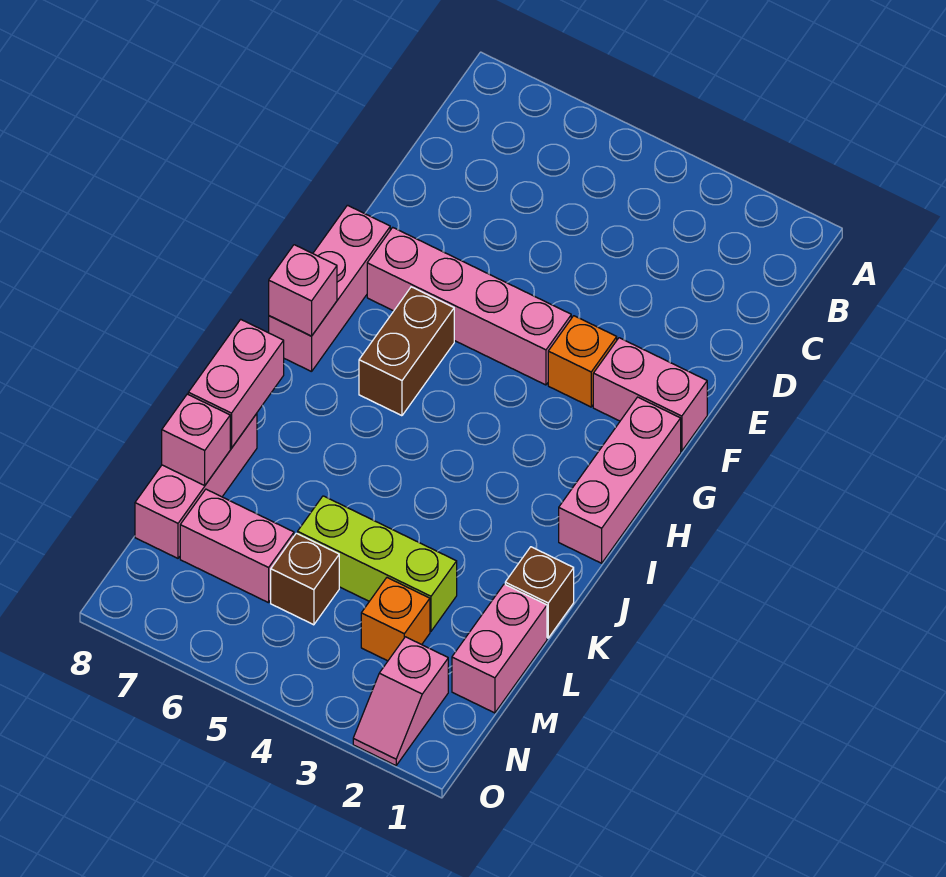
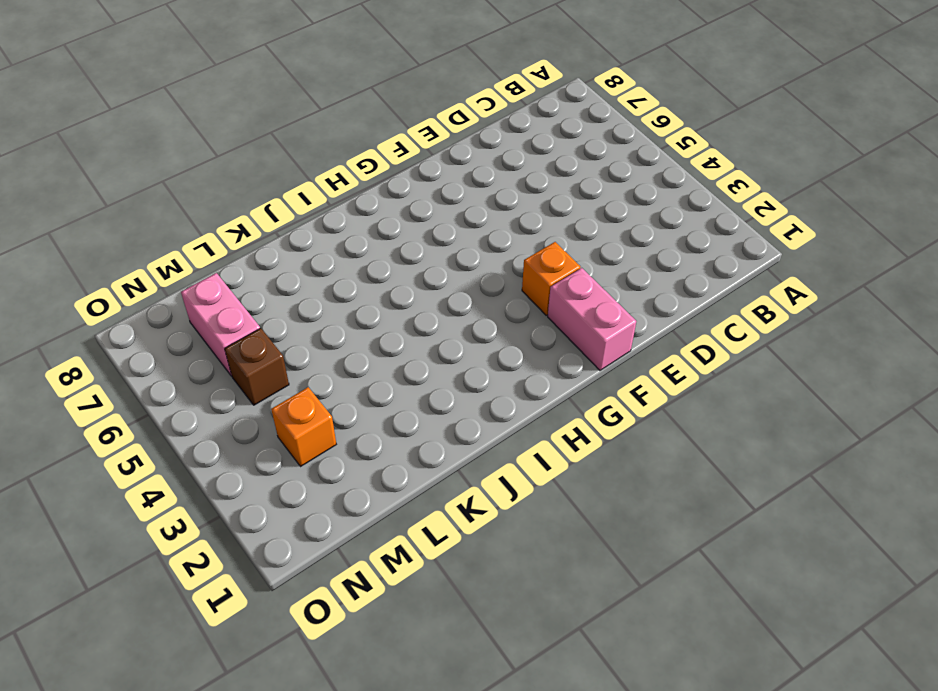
none -> pink brick F4:F7 level 1
none -> pink brick F8:H8 level 1
none -> pink brick G1:I1 level 1

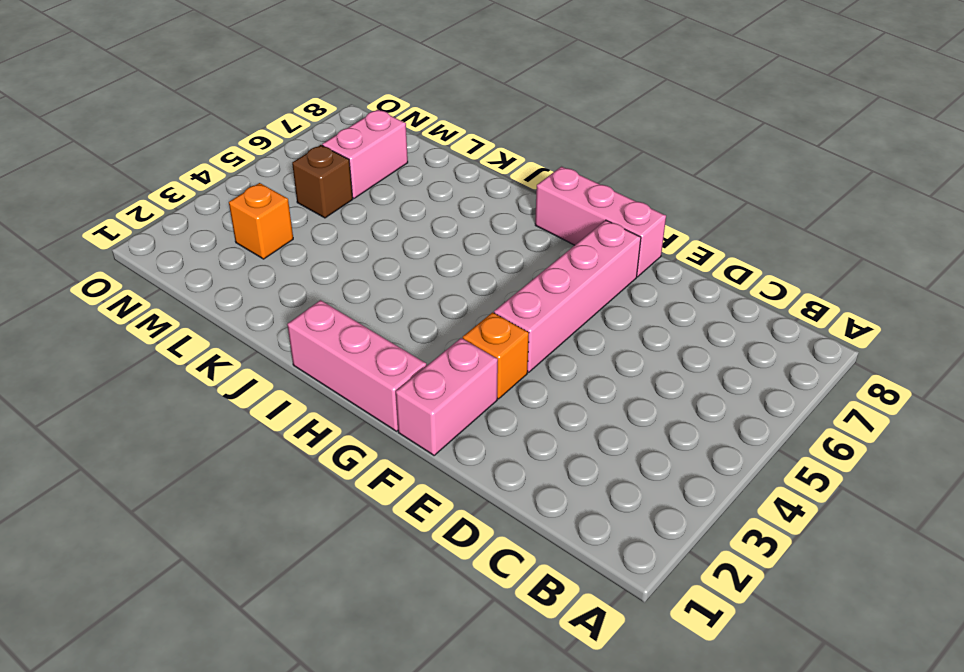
none -> brown brick G6:H6 level 1
none -> brown brick K1 level 1
none -> pink brick K8:M8 level 1

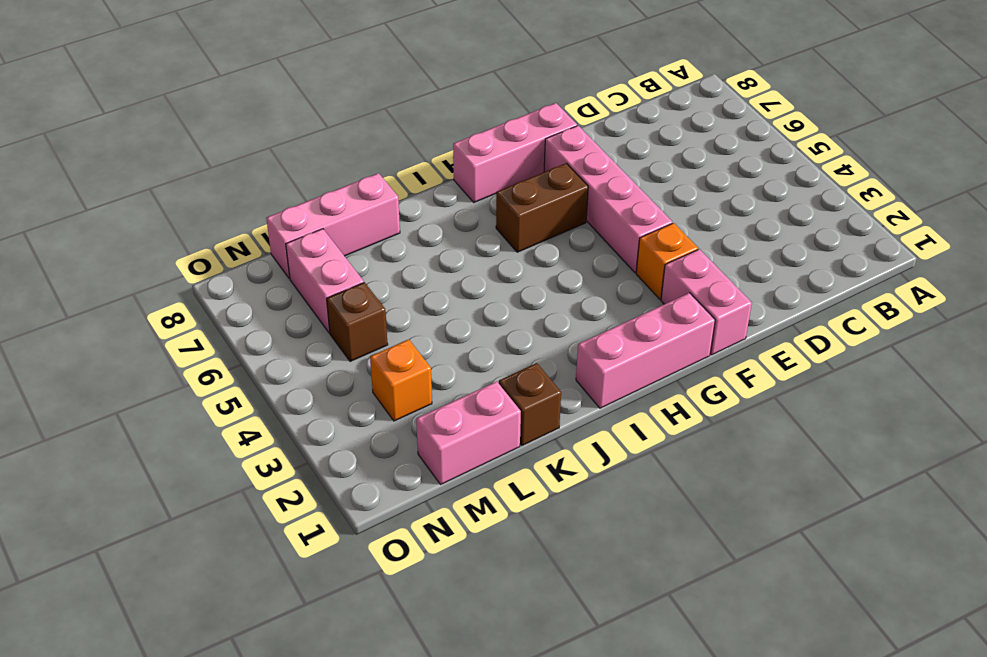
none -> lime brick L3:L5 level 1
none -> pink slope N2:O2 level 1 top N
none -> pink brick H8 level 2

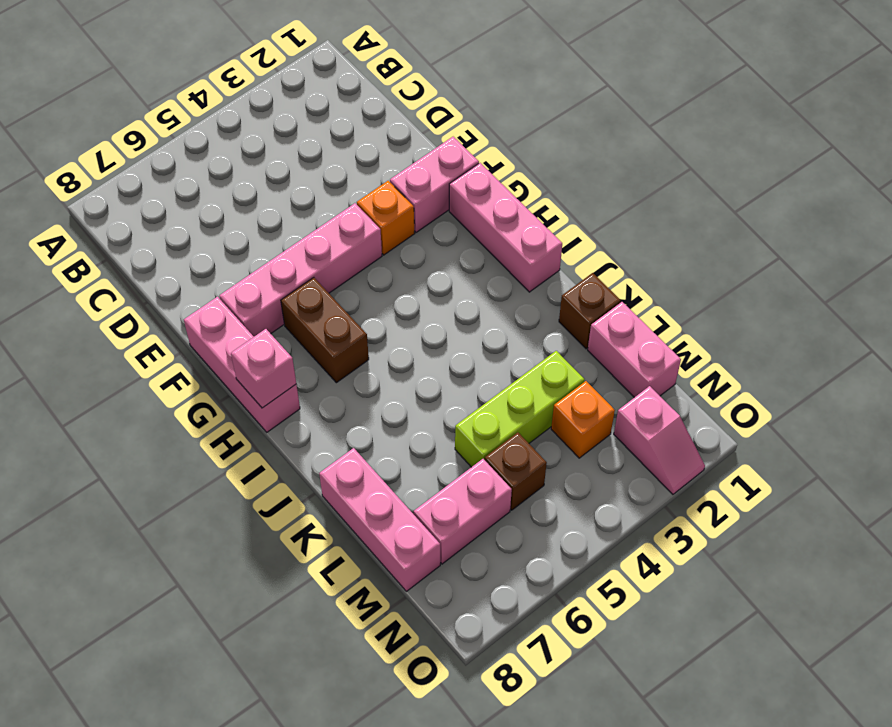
none -> pink brick J8:K8 level 2
none -> pink brick L8 level 2

